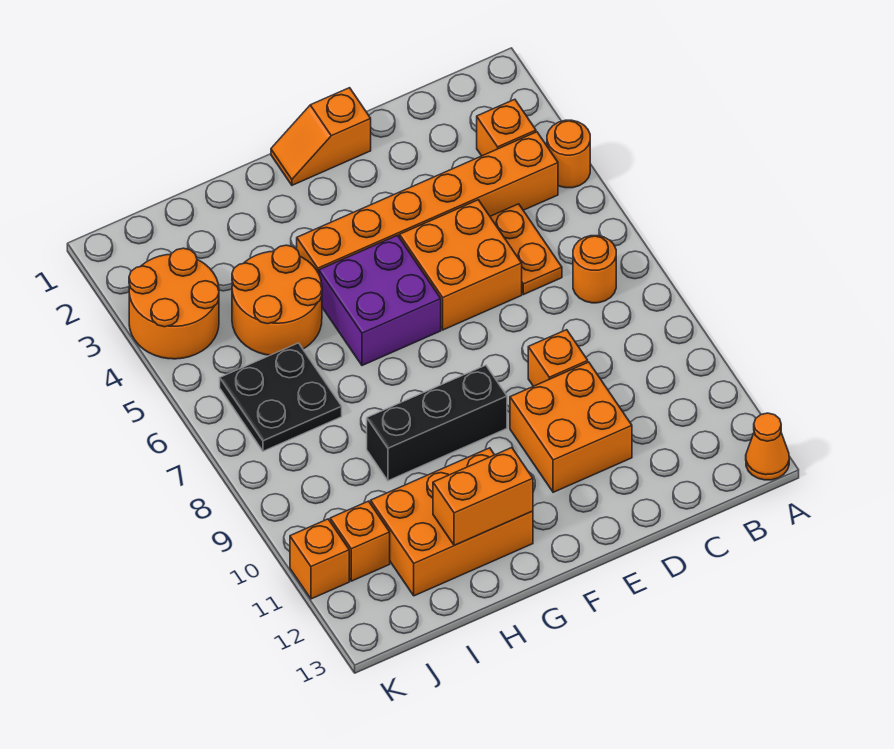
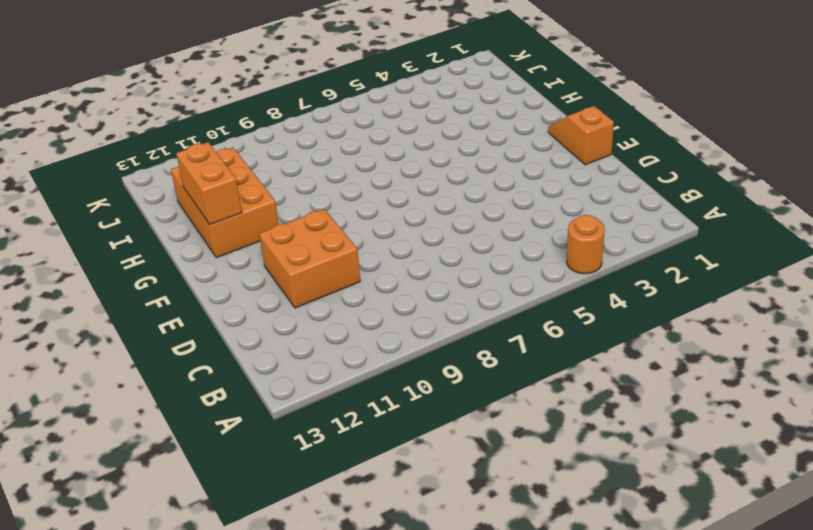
none -> orange cone A13 level 1
none -> orange brick B3 level 1
none -> orange brick B4:G4 level 1

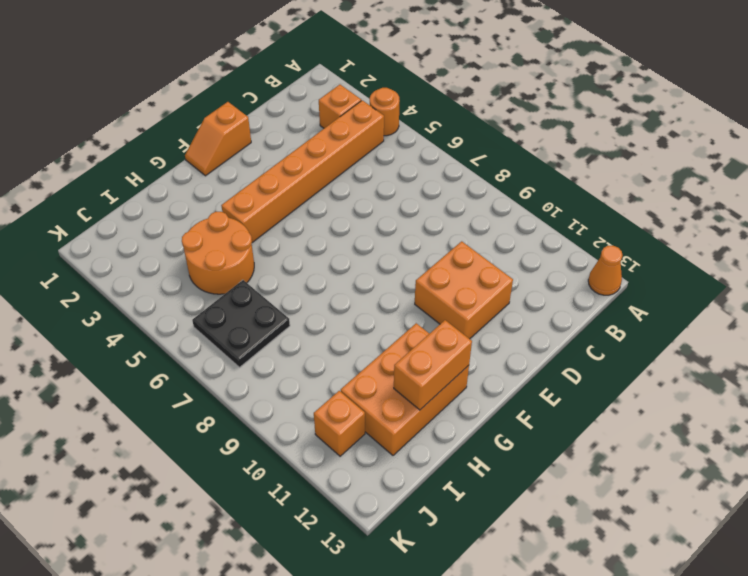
none -> orange round brick B7 level 1
none -> orange plate C5:C6 level 1
none -> orange brick D5:E6 level 1

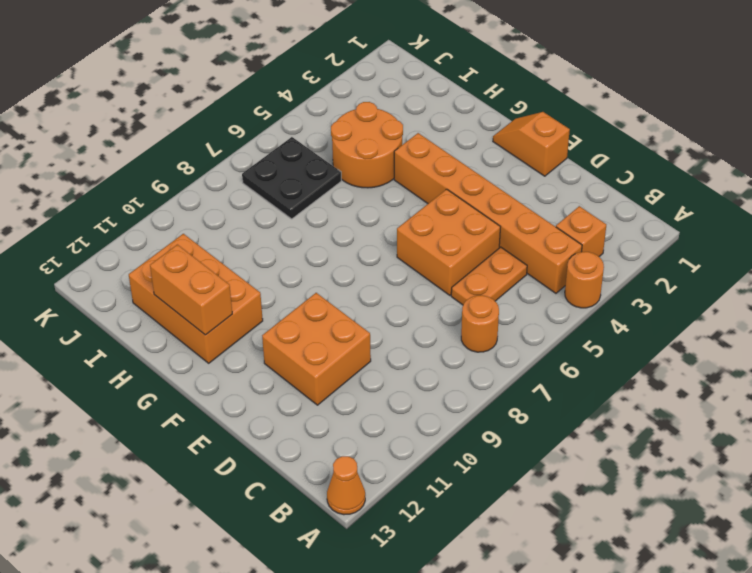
none -> orange brick D9 level 1
none -> purple brick F5:G6 level 1
none -> black brick F9:H9 level 1

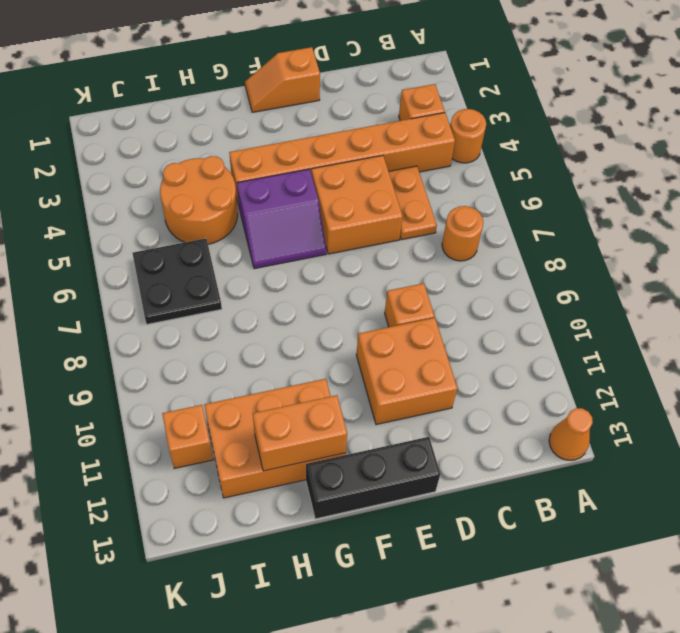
black brick E13:G13 level 1 -> black brick F9:H9 level 1
purple slope F5:G6 level 1 top 5 -> purple brick F5:G6 level 1
none -> orange round brick J3:K4 level 1
none -> orange brick K11 level 1

